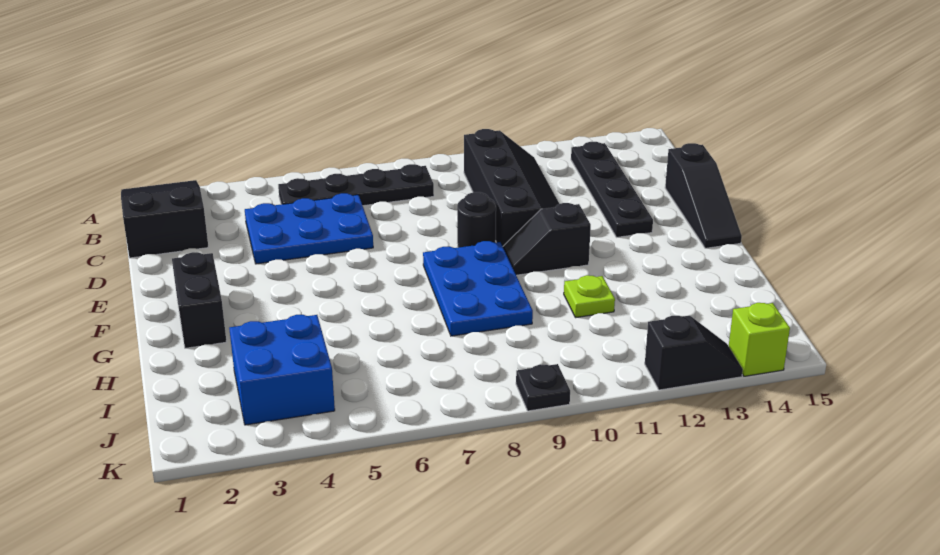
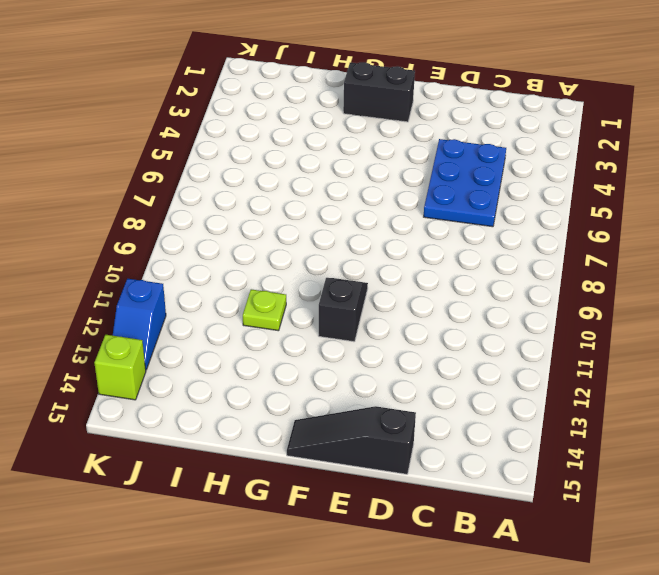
blue slope K12:K13 level 1 top 12 -> black slope K12:K13 level 1 top 12
none -> black slope A1:C2 level 1 top C
none -> black plate B5:B8 level 1
none -> black slope B10:E11 level 1 top 10

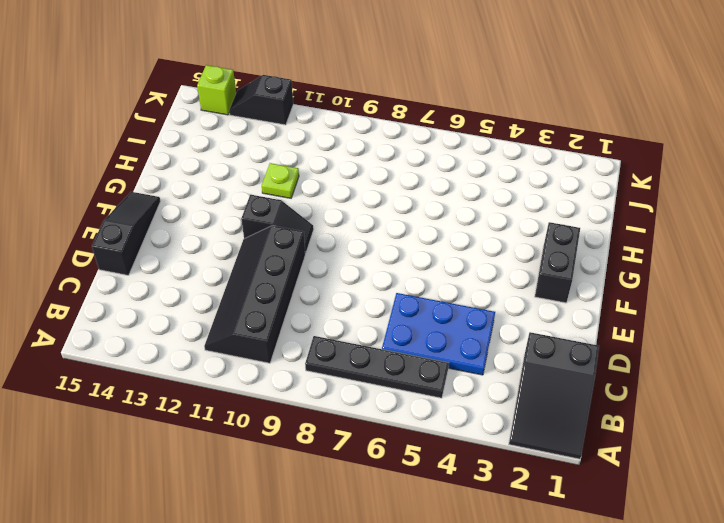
none -> black plate B13:E13 level 1
none -> black round brick E9 level 1
none -> blue plate F8:H9 level 1

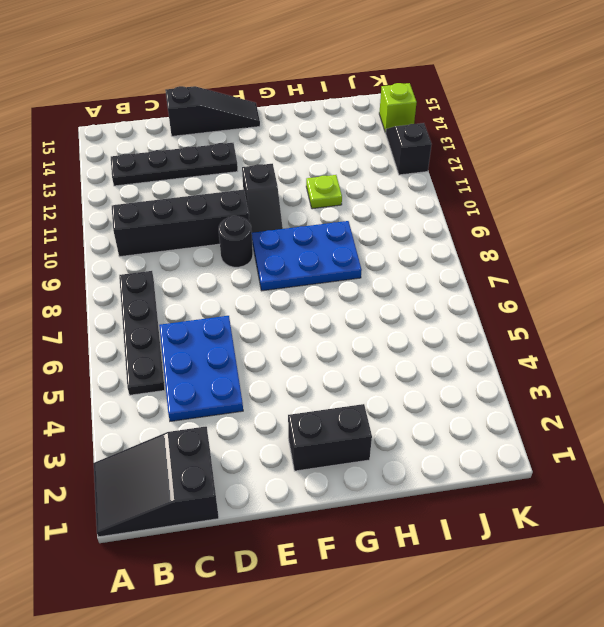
none -> blue brick I3:J4 level 1
none -> black plate K9 level 1

